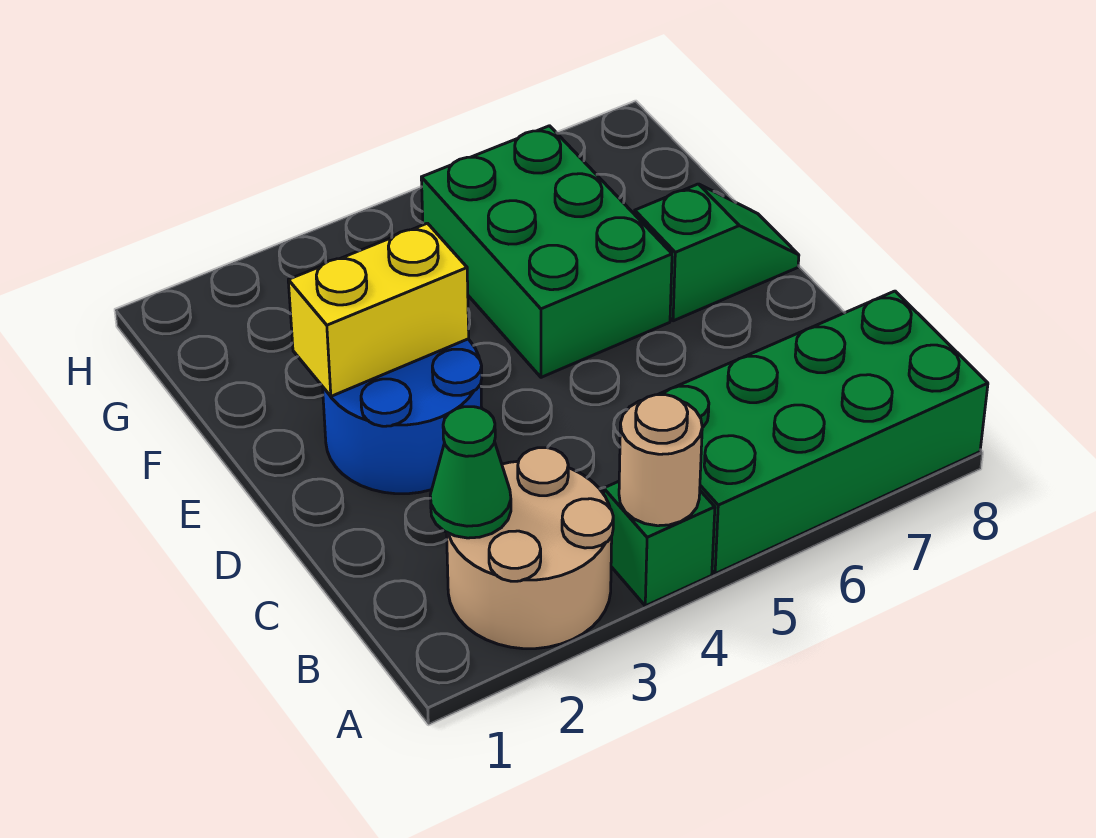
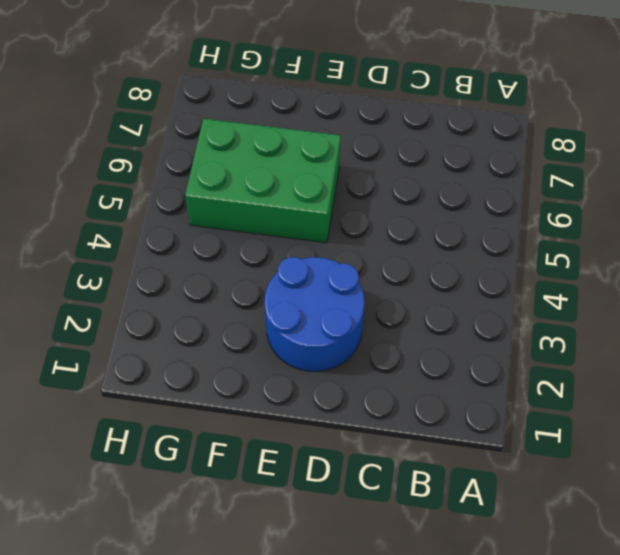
none -> tan round brick A2:B3 level 1
none -> green brick A4 level 1

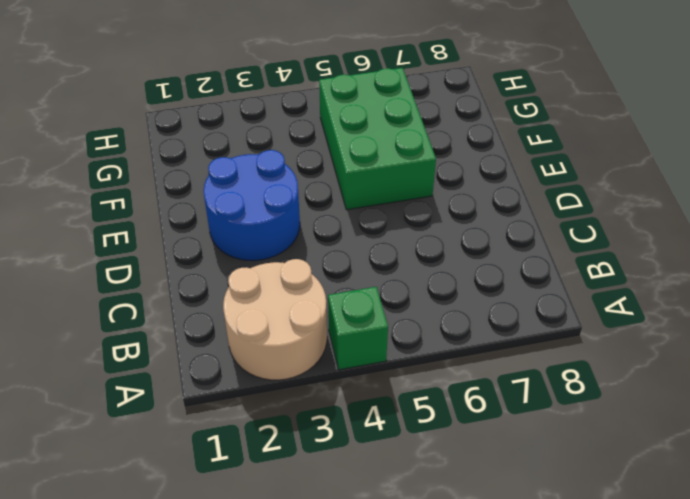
none -> green brick A5:B8 level 1
none -> green slope E7:E8 level 1 top 7

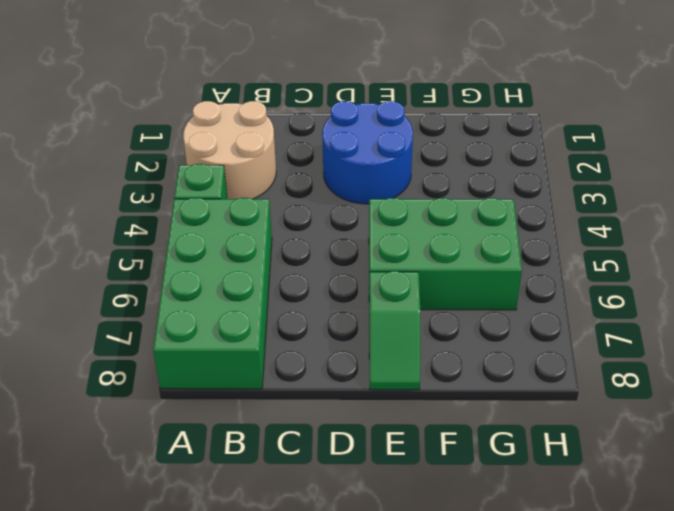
none -> tan round brick A4 level 2
none -> green cone B2 level 2

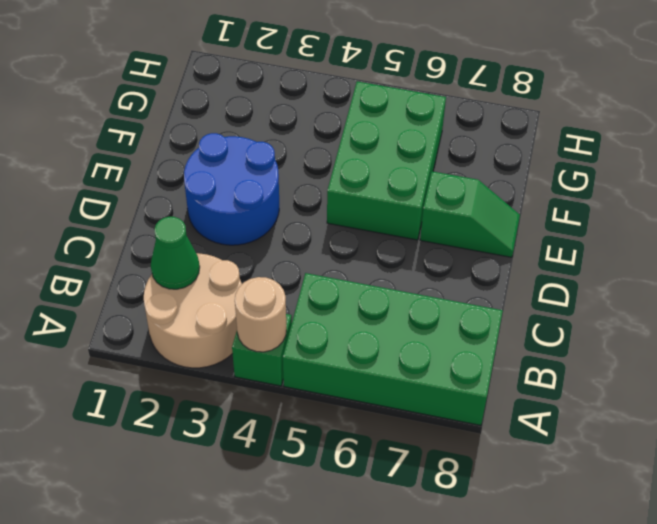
none -> yellow brick E2:E3 level 2

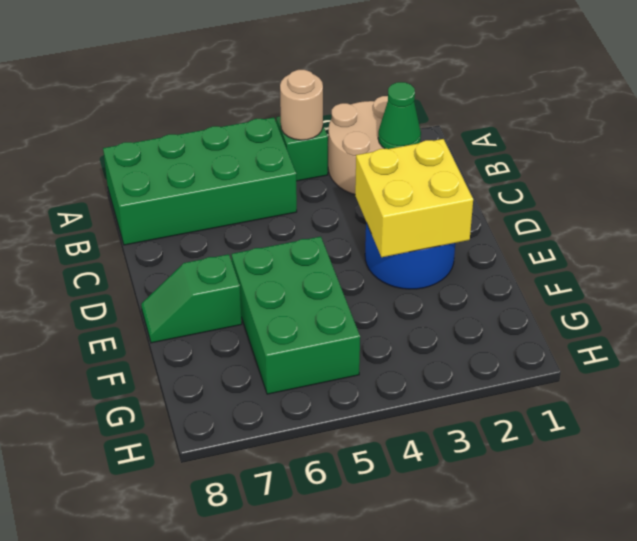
yellow brick D2:E3 level 2 -> yellow brick E2:E3 level 2

